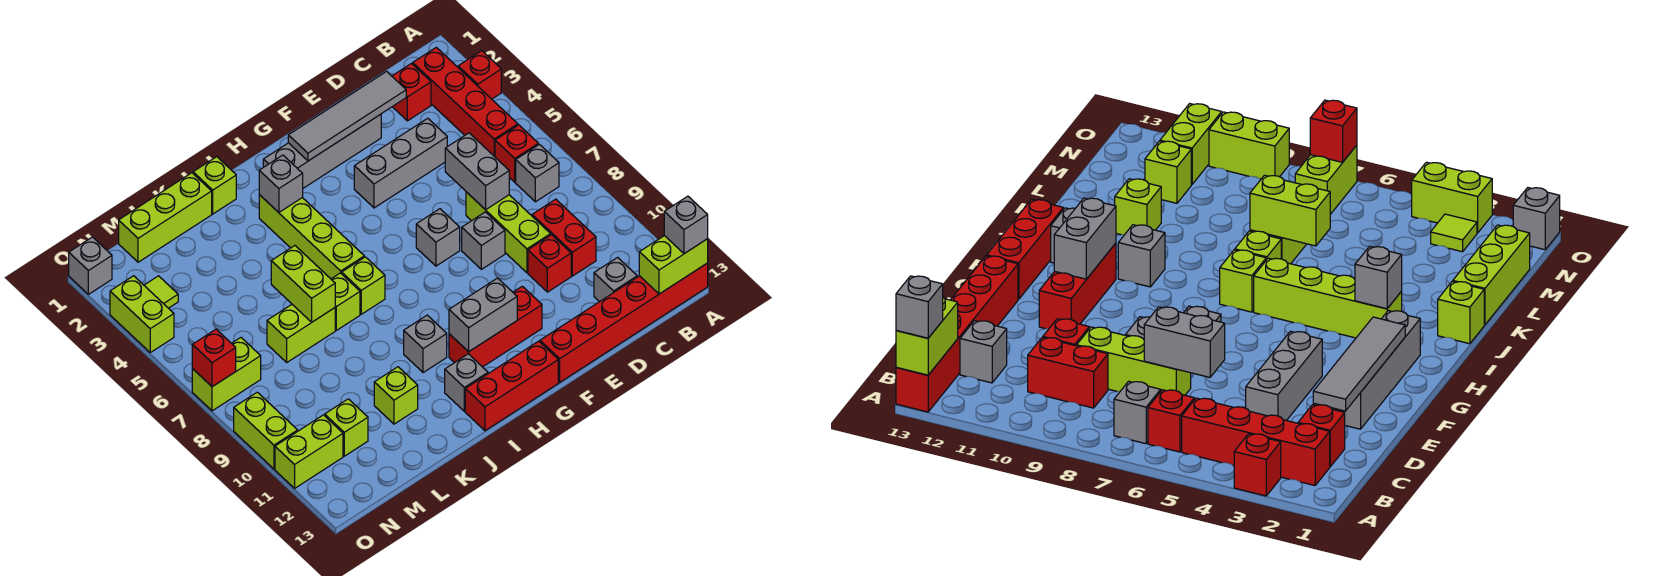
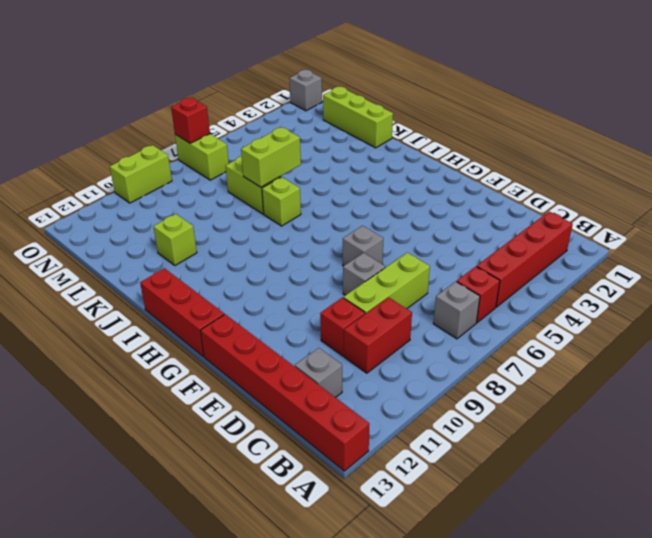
none -> red brick A3 level 1
none -> red brick C2 level 1
none -> grey brick D4:F4 level 1
none -> grey brick E2:H2 level 1

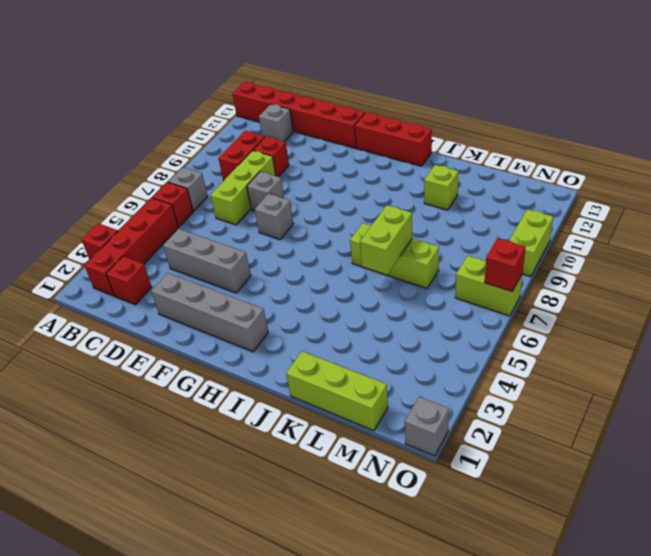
none -> red brick F11:H11 level 1
none -> lime brick I3:I6 level 1
none -> lime brick I7 level 1
none -> grey brick I10 level 1

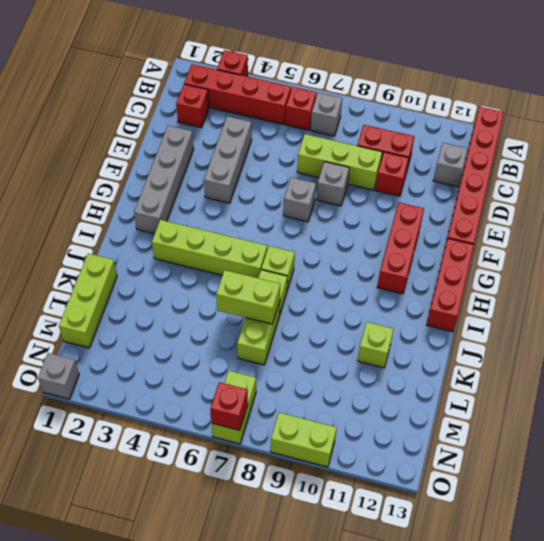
none -> grey brick I10 level 1
none -> grey brick I12 level 1
none -> lime brick J1 level 1
none -> lime brick M11 level 1

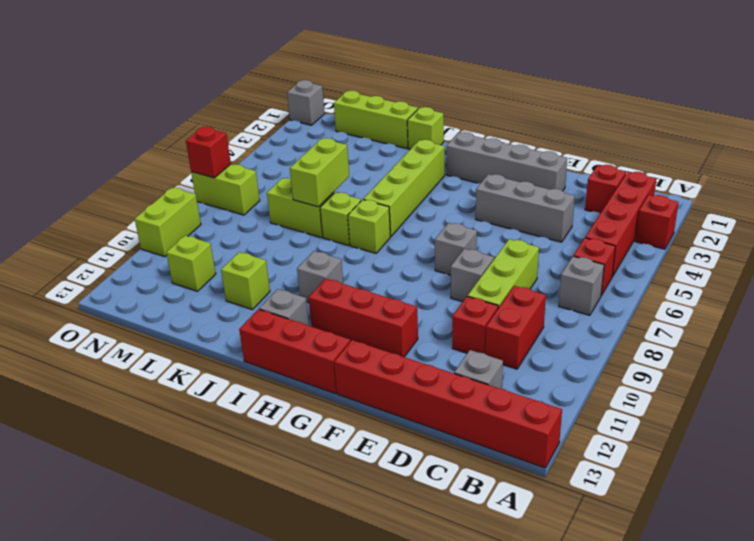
none -> lime tile N3 level 1
none -> lime brick N11:O11 level 1
none -> lime brick O3:O4 level 1
none -> lime brick A13:B13 level 2

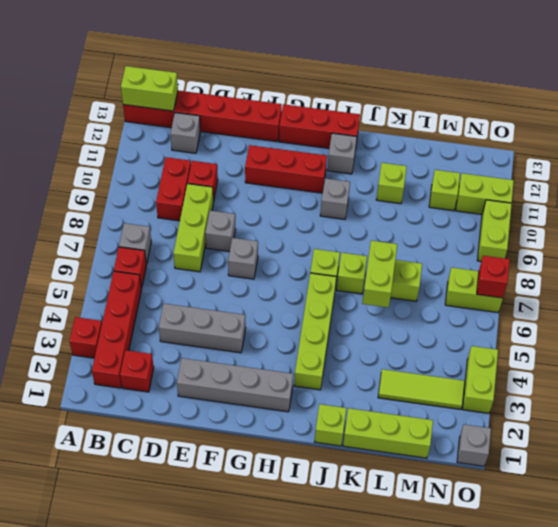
lime tile L3:N3 level 1 -> lime tile N3 level 1
none -> grey tile D2:G2 level 2
none -> grey brick D6:D7 level 2
none -> grey brick G11:H11 level 2
none -> grey brick I3 level 2

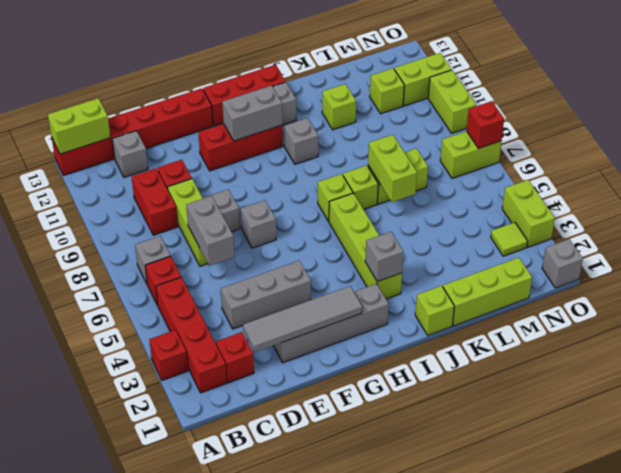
none -> grey brick A13 level 3

